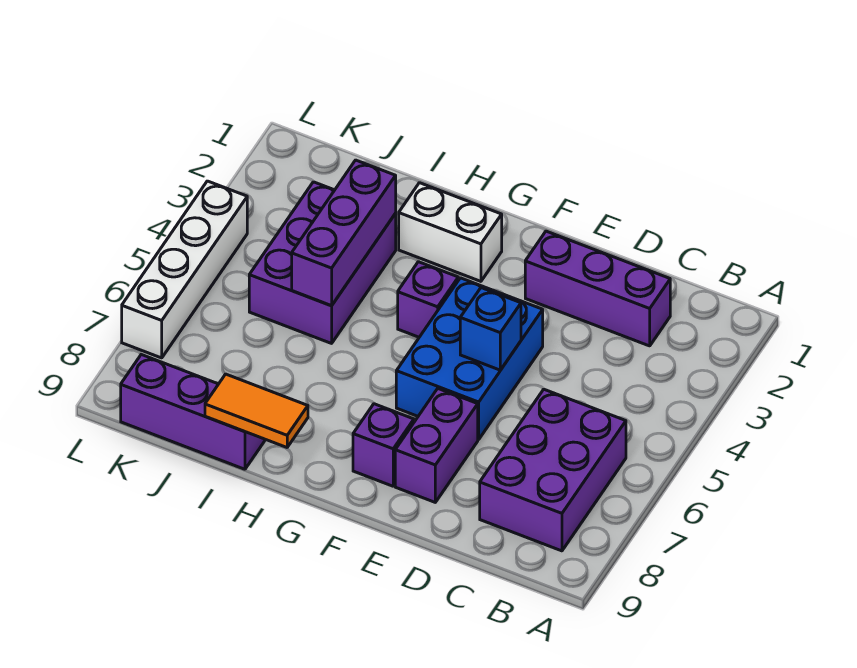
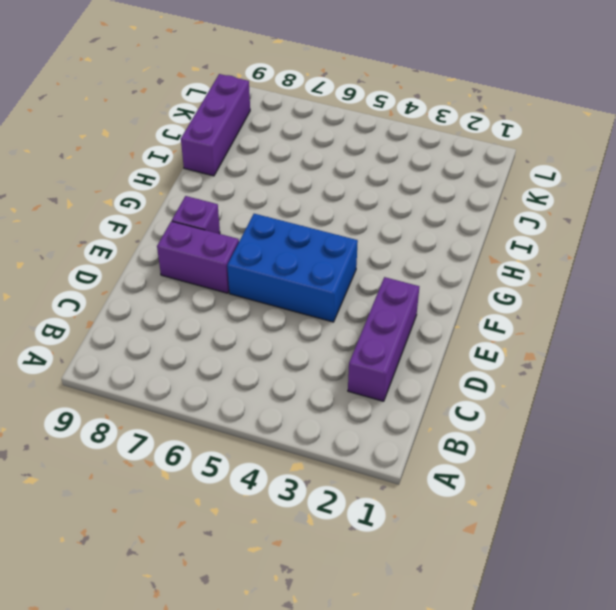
none -> purple brick B6:C8 level 1
none -> white brick G2:H2 level 1
none -> purple brick G4 level 1

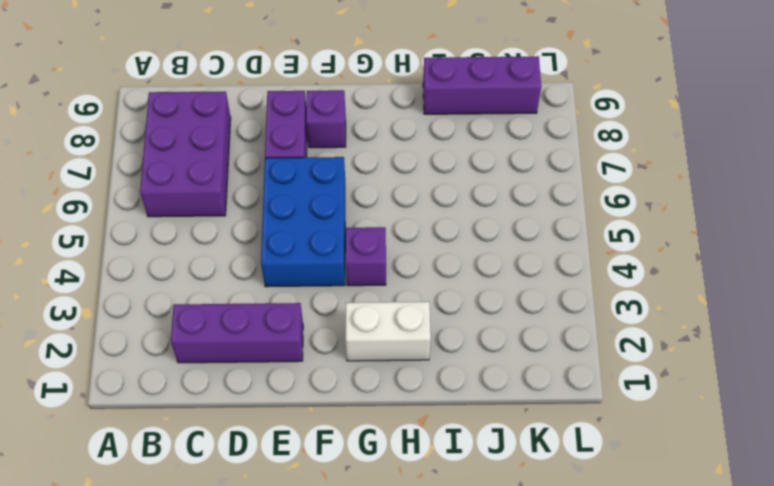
none -> purple brick I3:J5 level 1
none -> white brick L4:L7 level 1
none -> blue brick E5 level 2

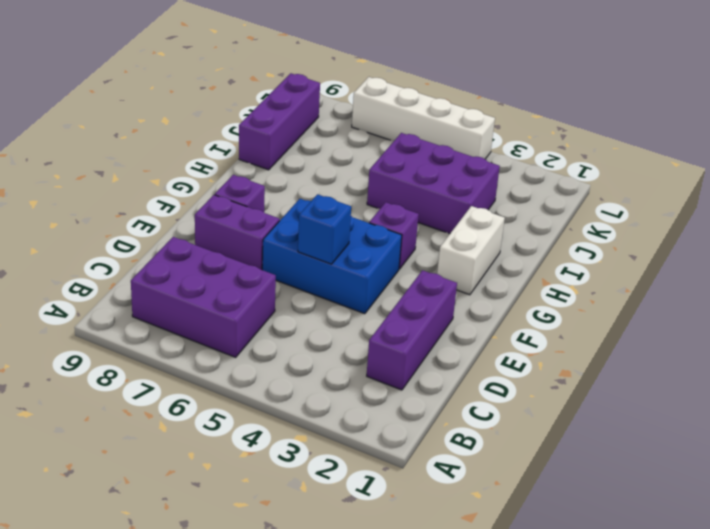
none -> orange tile H9:I9 level 2
none -> purple brick I3:I5 level 2

